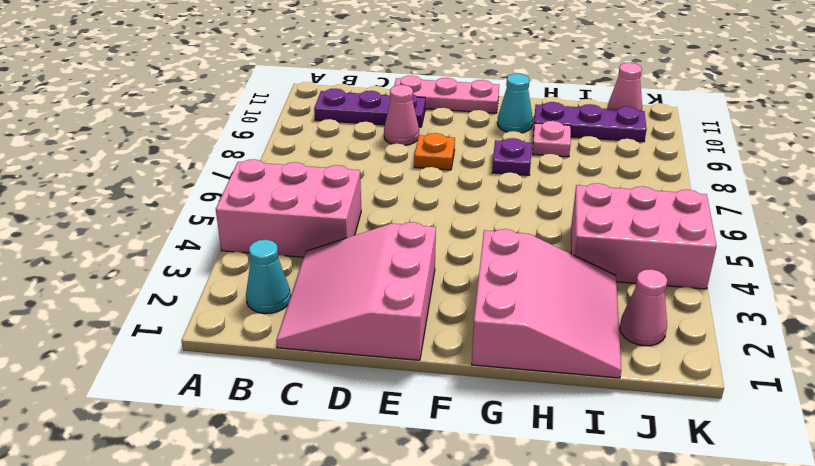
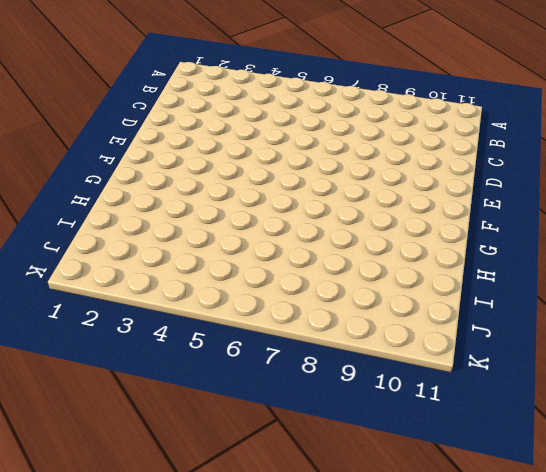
none -> pink brick A4:C5 level 1
none -> cyan cone B2 level 1
none -> purple plate B10:D10 level 1

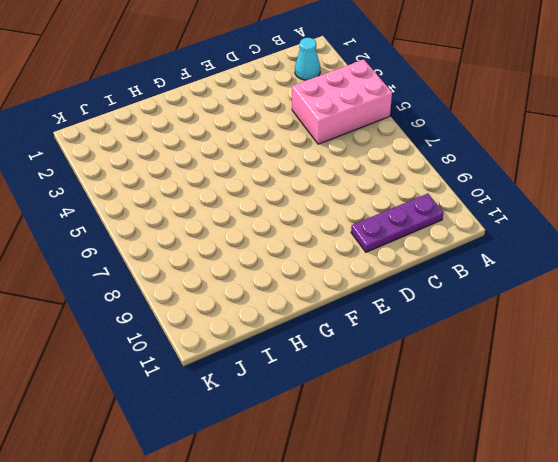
none -> pink slope C1:E3 level 1 top E
none -> pink cone D9 level 1
none -> pink plate D11:F11 level 1

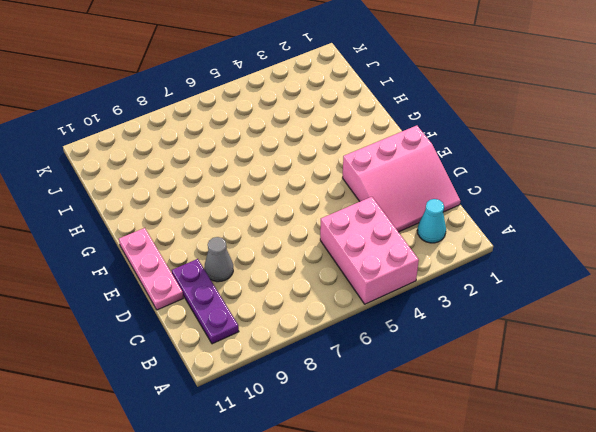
grey cone D9 level 1 -> pink cone D9 level 1
none -> orange plate E8 level 1
none -> pink slope G1:I3 level 1 top G
none -> purple plate G8 level 1

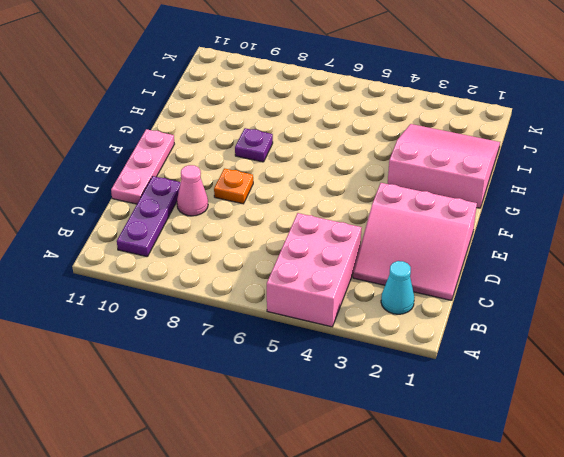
none -> cyan cone G10 level 1
none -> pink plate H9 level 1
none -> purple plate H10:J10 level 1

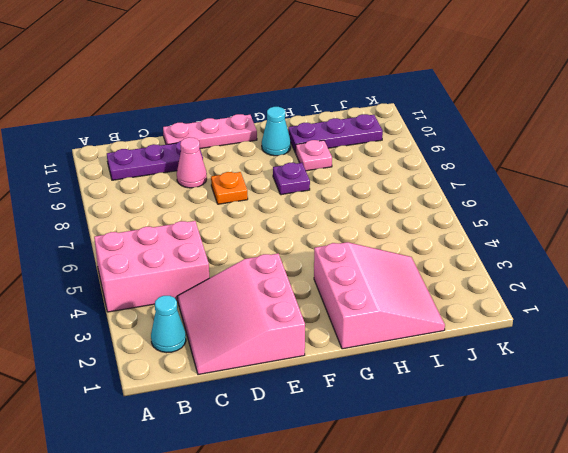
none -> pink brick I4:K5 level 1
none -> pink cone J2 level 1
none -> pink cone J11 level 1

